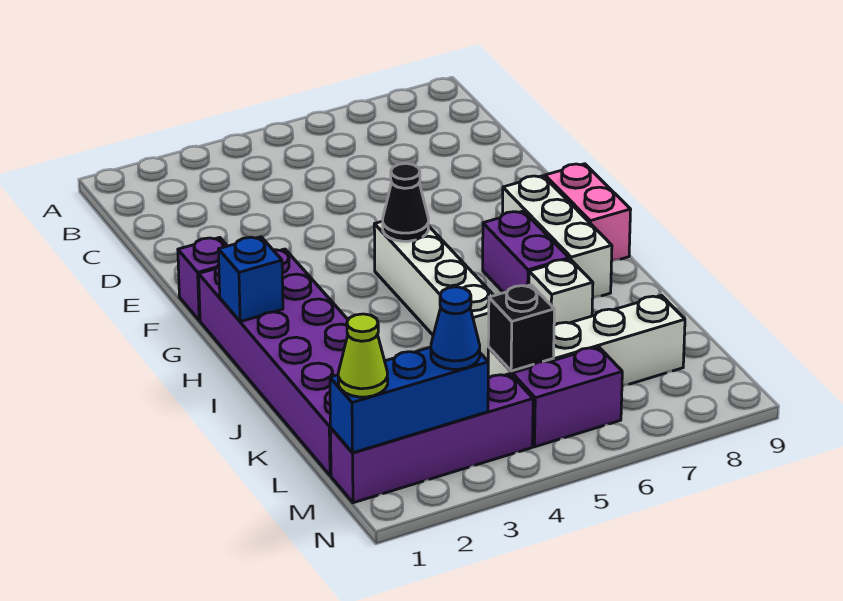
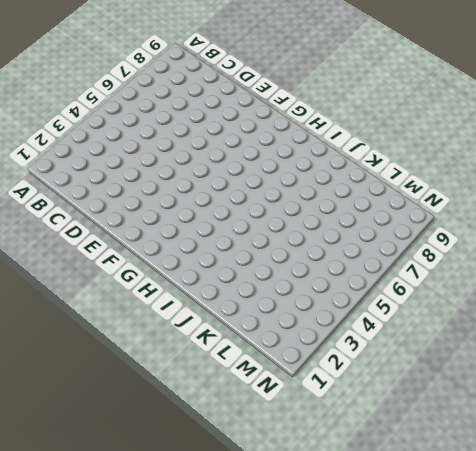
none -> purple brick F1 level 1
none -> purple brick G1:L2 level 1
none -> white brick G5:J5 level 1

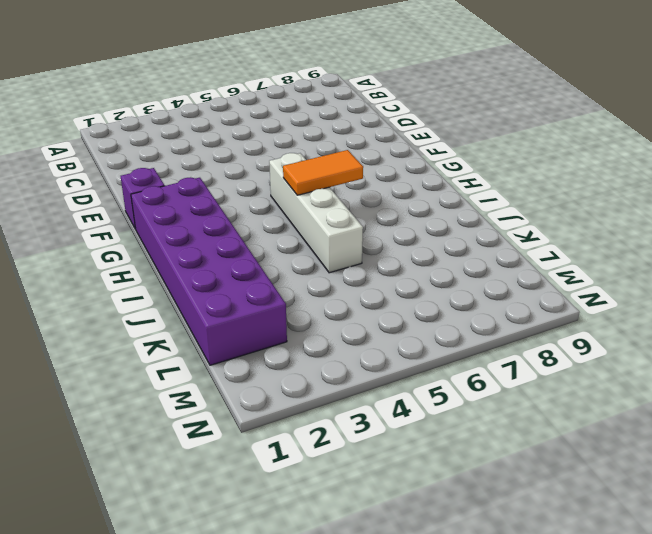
orange tile H5:H6 level 2 -> none
none -> white brick G8:I8 level 1
none -> pink brick G9:H9 level 1
none -> purple brick H7:I7 level 1

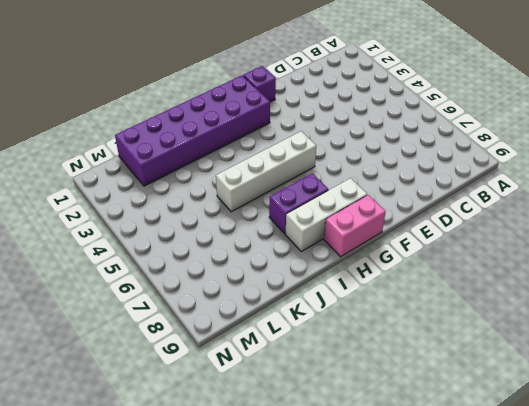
none -> white brick J7 level 1
none -> white brick L5:L8 level 1
none -> purple brick M1:M4 level 1

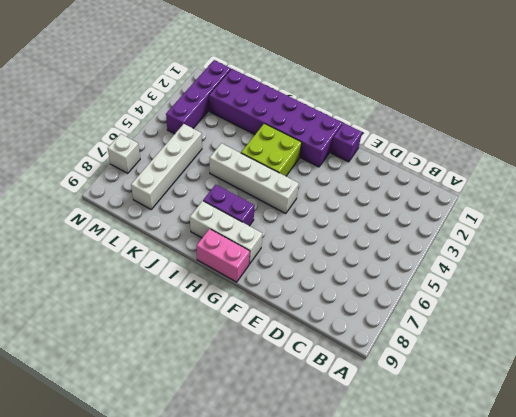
lime brick H3:I4 level 1 -> none
white brick N7 level 1 -> white brick J7 level 1
none -> purple brick M5:M6 level 1
none -> black cone G5 level 2
none -> blue brick H1 level 2

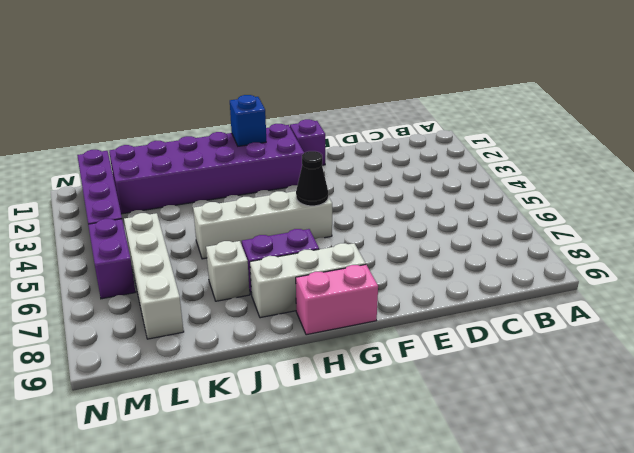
none -> black brick L5 level 2
none -> blue brick M1:M3 level 2
none -> lime cone M1 level 3

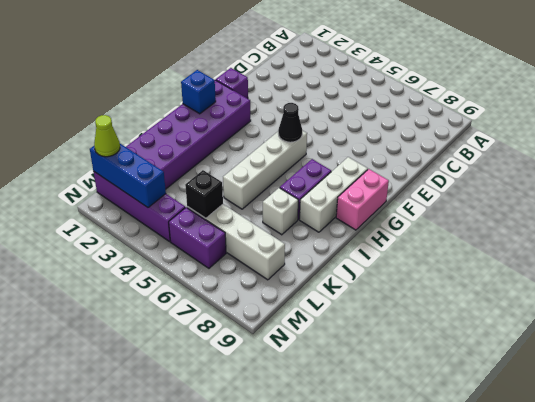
none -> blue cone M3 level 3

